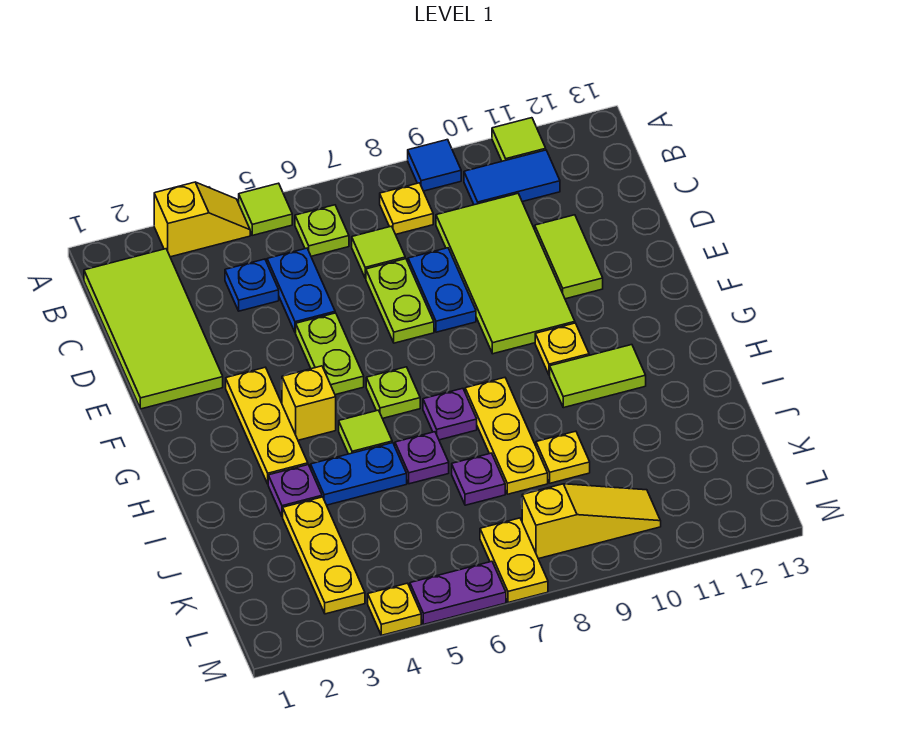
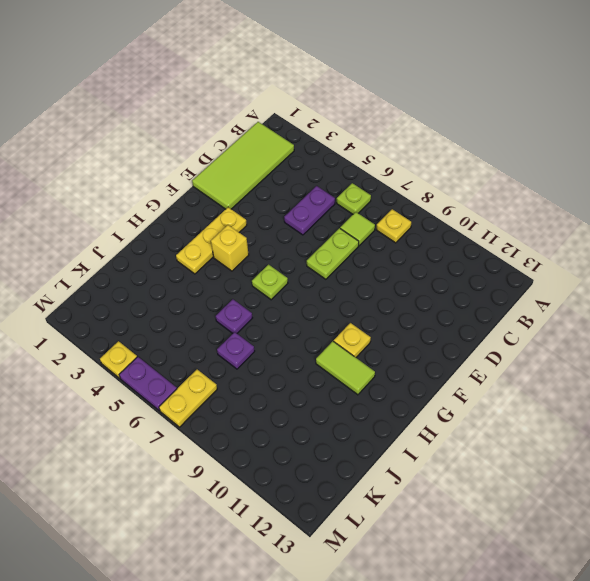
purple plate C5:D5 level 1 -> blue plate C5:D5 level 1
none -> yellow slope A3:A4 level 1 top 3
none -> lime tile A5 level 1
none -> blue tile A9 level 1
none -> lime tile A11 level 1

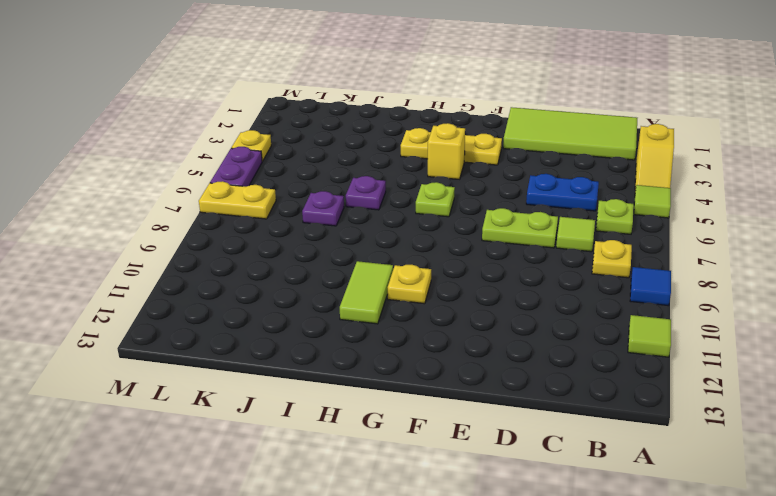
none -> blue tile B10:B11 level 1
none -> blue plate C4 level 1
none -> lime tile C9:F10 level 1
none -> blue plate D8:E8 level 1

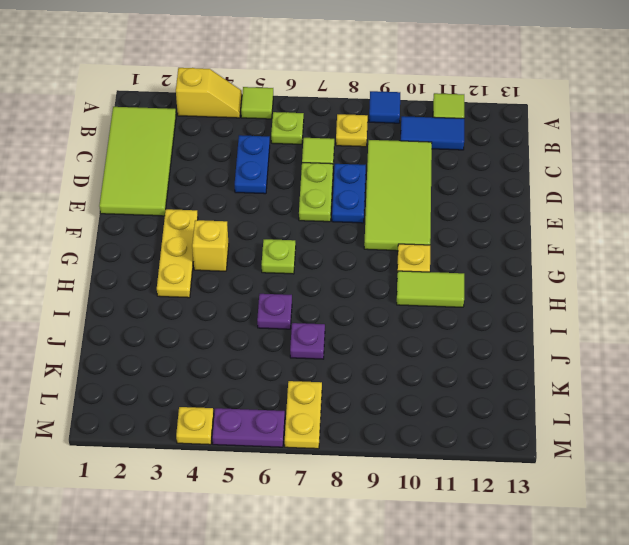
none -> blue plate C4 level 1
none -> lime tile D11:E11 level 1
none -> lime plate E5:F5 level 1
none -> lime tile H5 level 1

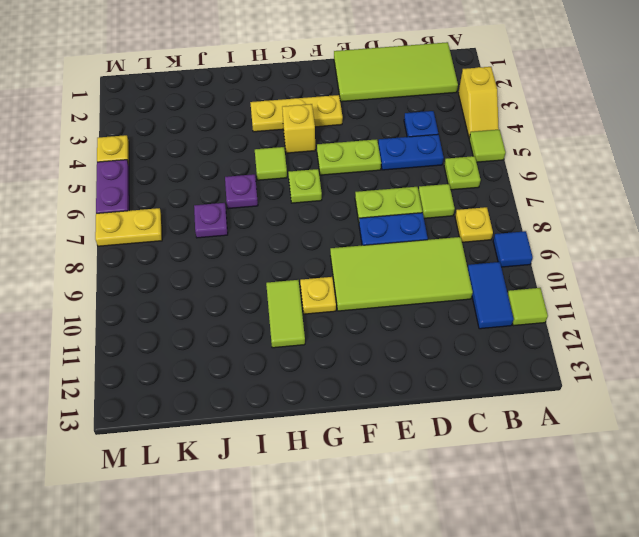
none -> lime tile D11:E11 level 1
none -> purple plate H7 level 1
none -> yellow plate H8:J8 level 1
none -> purple plate I3 level 1

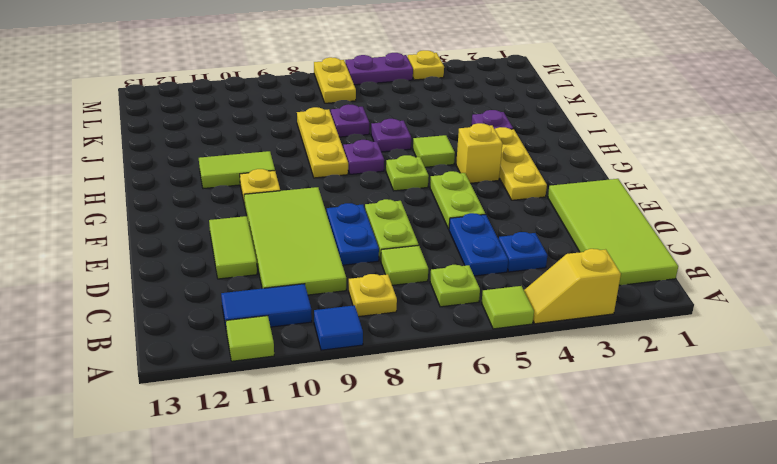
none -> blue plate I4:I5 level 1
none -> yellow plate J3:L3 level 1
none -> yellow plate J9 level 1
none -> yellow slope L8:L10 level 1 top 8

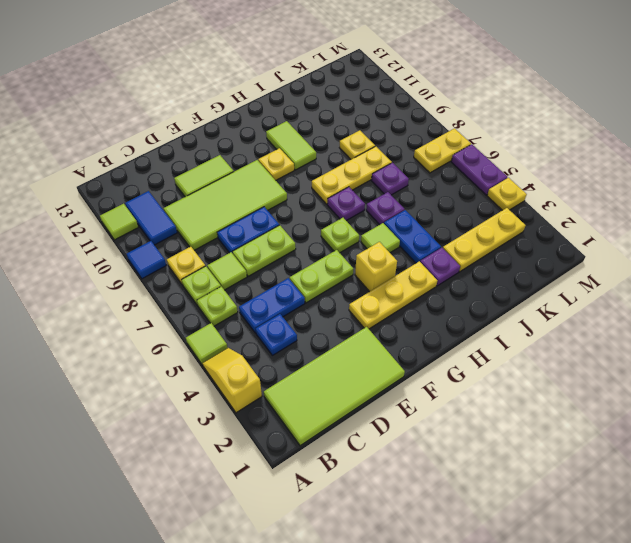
lime plate B7 level 1 -> none
none -> yellow slope L8:L10 level 1 top 8

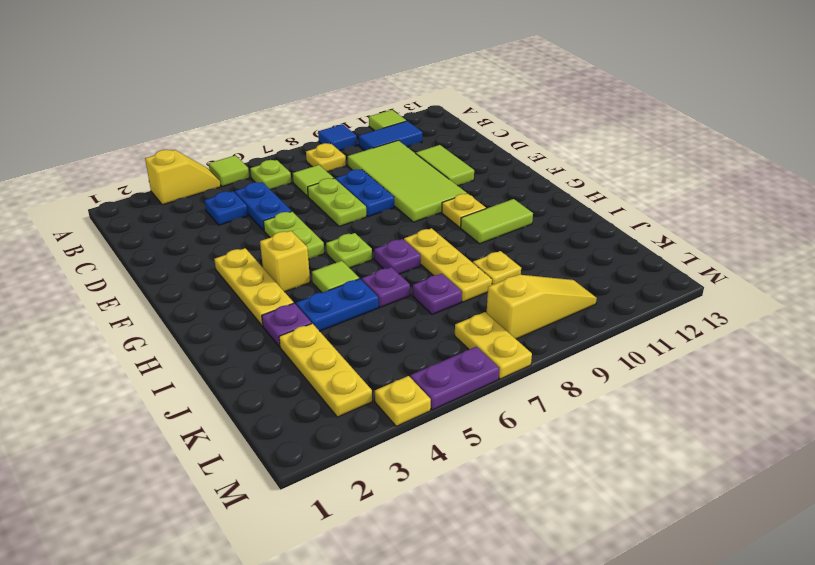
none -> lime tile B1:E2 level 1

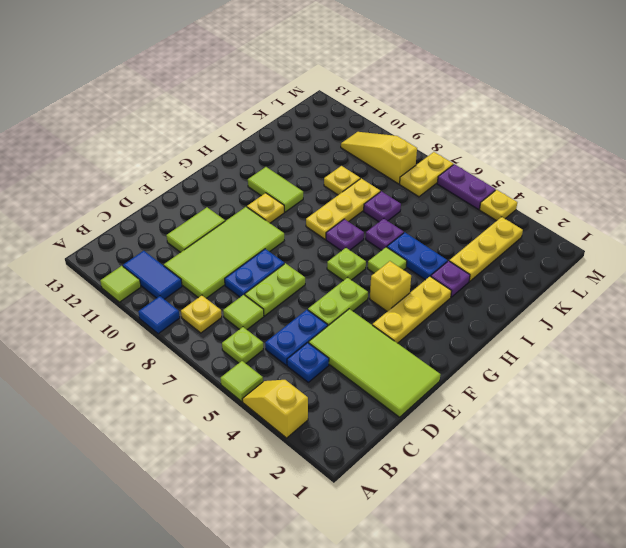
lime tile D1:E4 level 1 -> lime tile B1:E2 level 1

